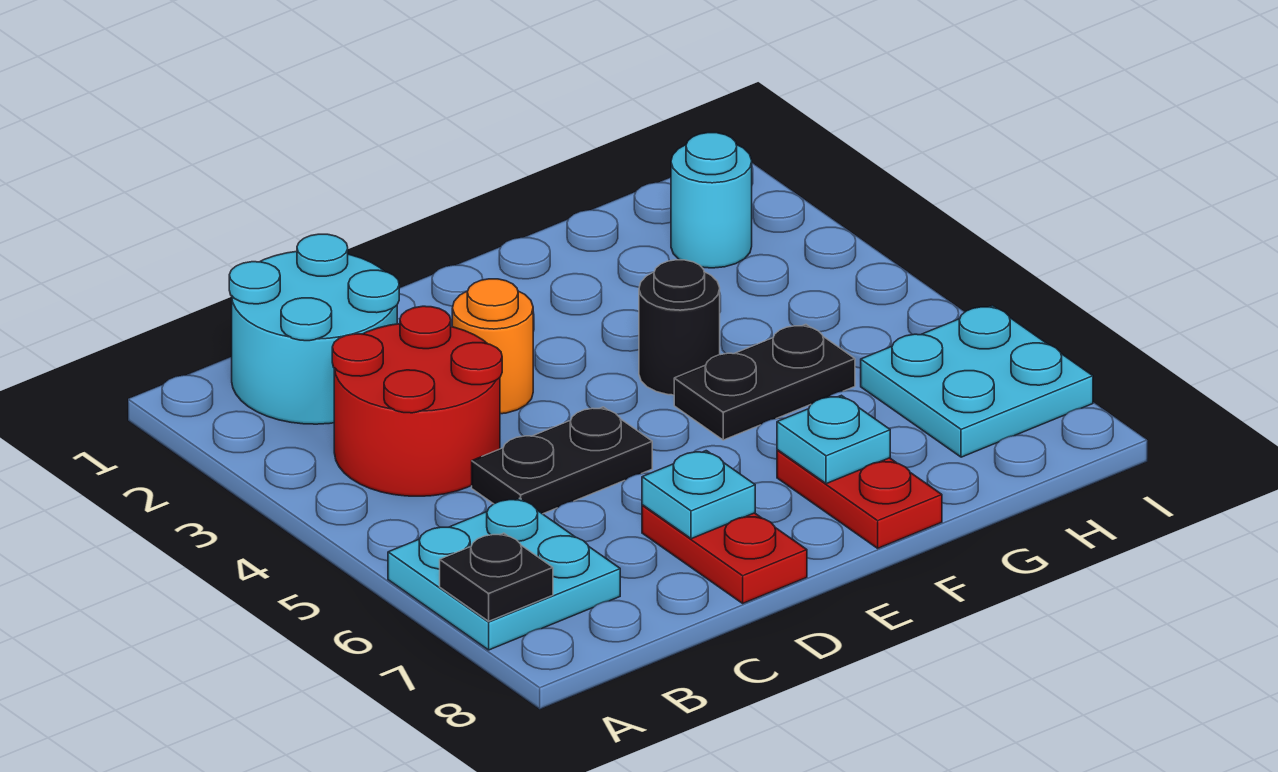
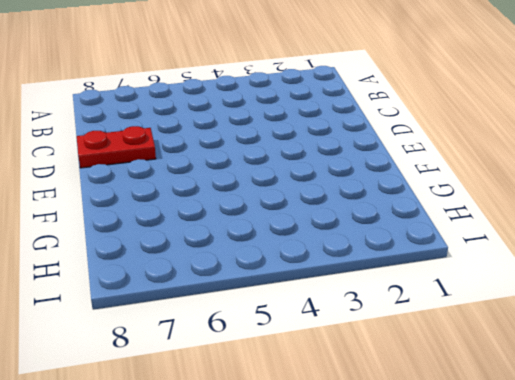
none -> cyan plate A6:B7 level 1
none -> cyan round brick B1:C2 level 1
none -> red round brick B3:C4 level 1

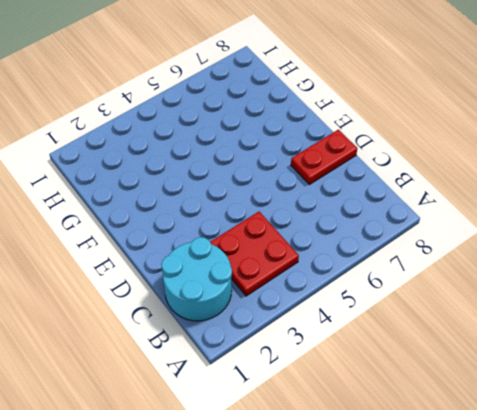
red plate B3:C4 level 1 -> red round brick B3:C4 level 1
none -> cyan plate A6:B7 level 1
none -> black plate C5:D5 level 1
none -> orange round brick D3 level 1

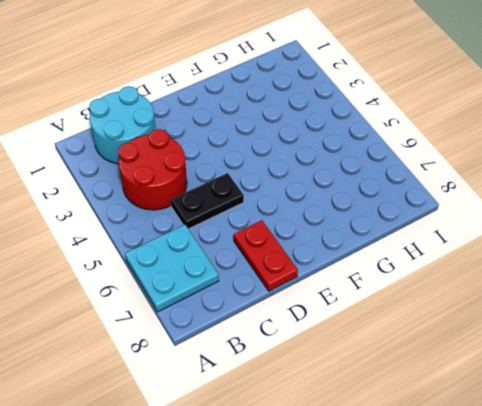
none -> orange round brick D3 level 1
none -> black round brick F4 level 1
none -> black plate F5:G5 level 1

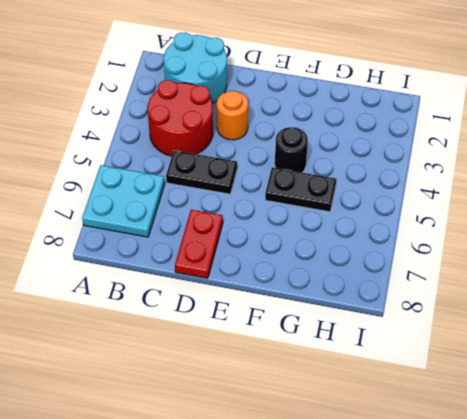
none -> red plate F7:F8 level 1
none -> cyan round brick H2 level 1
none -> cyan plate H6:I7 level 1

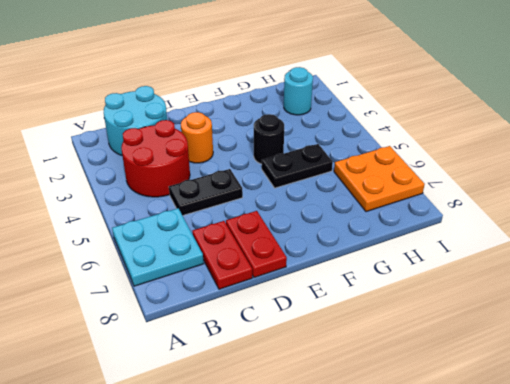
red plate C7:C8 level 1 -> red plate F7:F8 level 1
orange plate H6:I7 level 1 -> cyan plate H6:I7 level 1
none -> black plate A7 level 2
none -> cyan plate D7 level 2
none -> cyan plate F7 level 2

